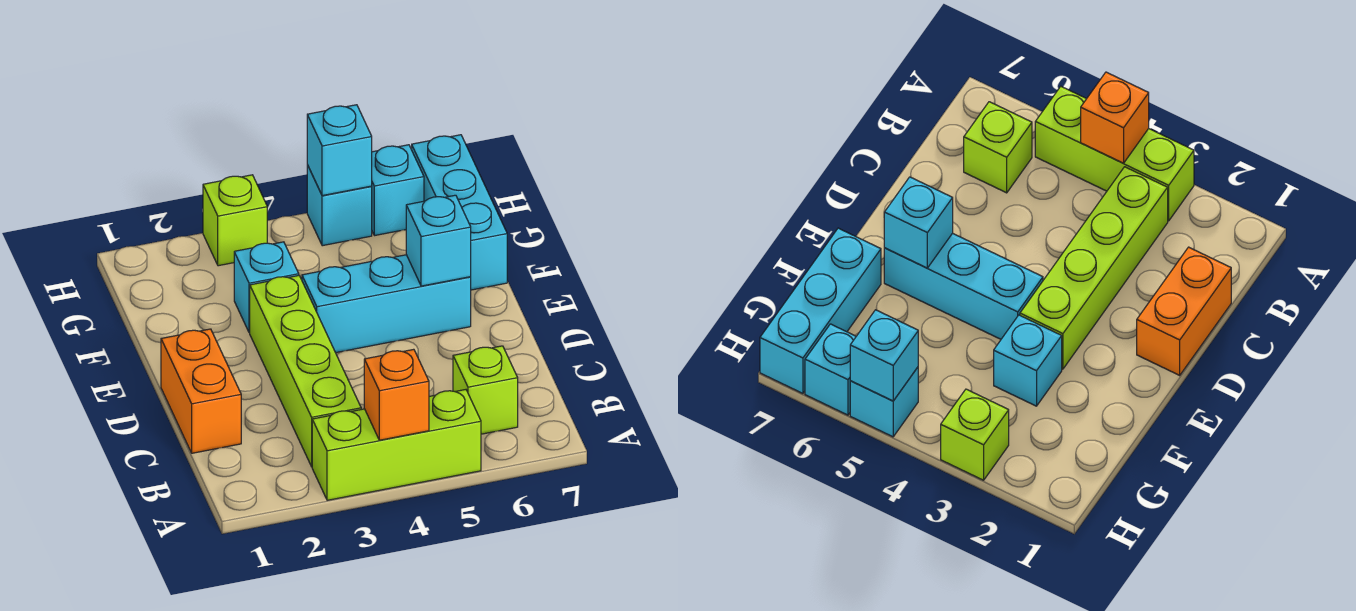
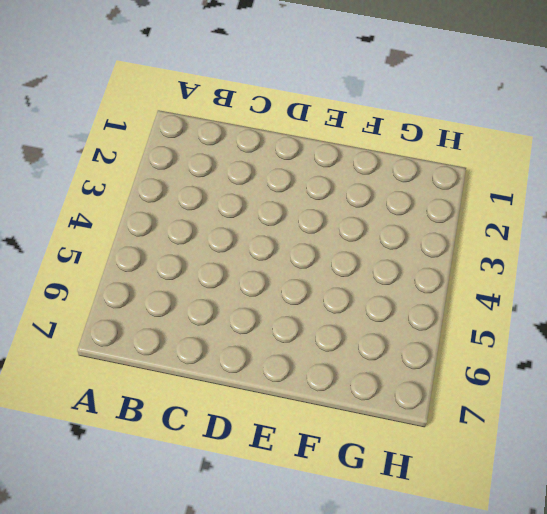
none -> lime brick A3:A5 level 1
none -> lime brick B3:E3 level 1
none -> lime brick B6 level 1

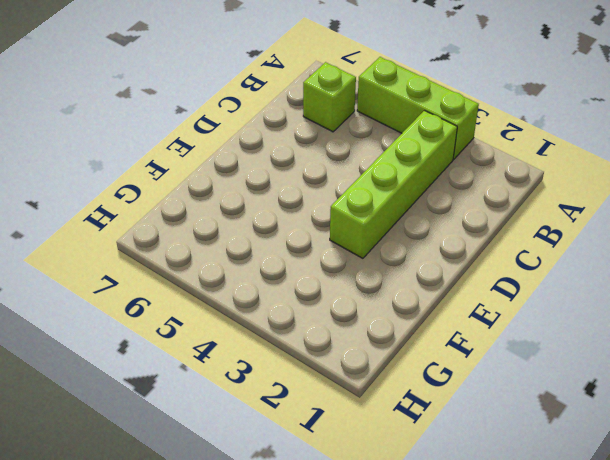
none -> orange brick C1:D1 level 1
none -> cyan brick E4:E6 level 1
none -> cyan brick F3 level 1

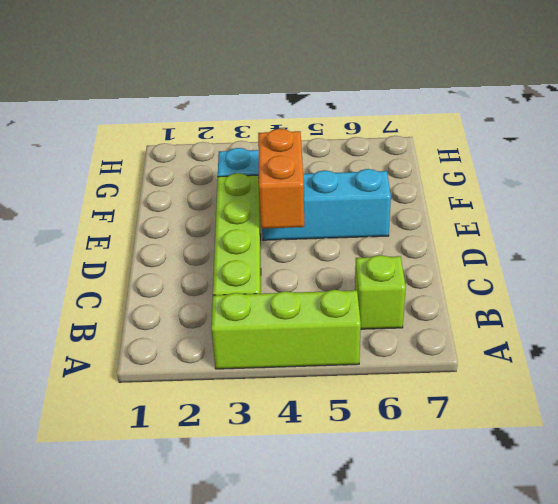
orange brick D4:E4 level 2 -> orange brick C1:D1 level 1
none -> cyan brick F7:H7 level 1
none -> lime brick H3 level 1
none -> cyan brick H5 level 1

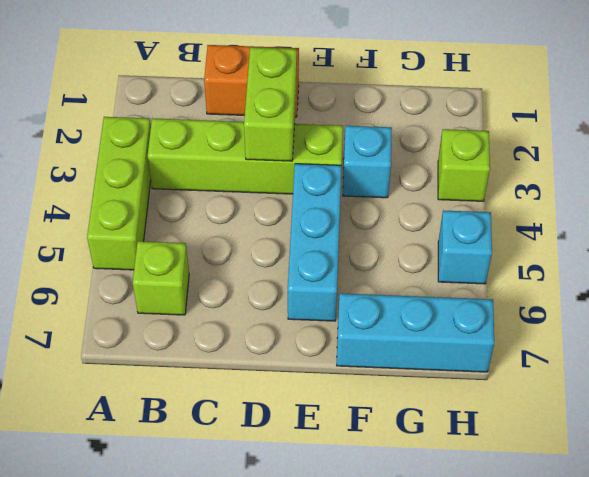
lime brick D2:D3 level 2 -> none
none -> cyan brick H6 level 1
none -> orange brick A4 level 2
none -> cyan brick E6 level 2

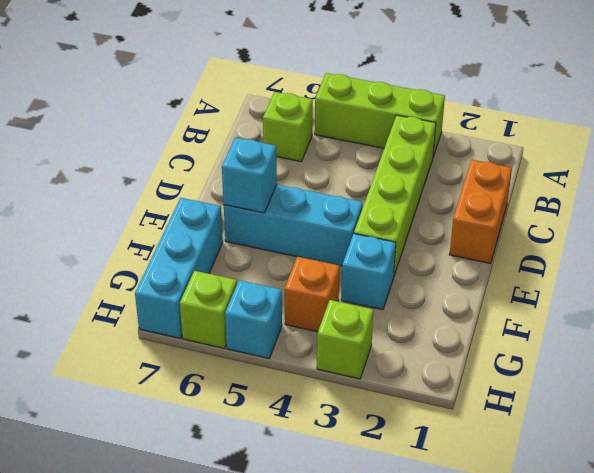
orange brick G4 level 1 -> orange brick A4 level 2
lime brick H6 level 1 -> cyan brick H6 level 1
none -> cyan brick H5 level 2

